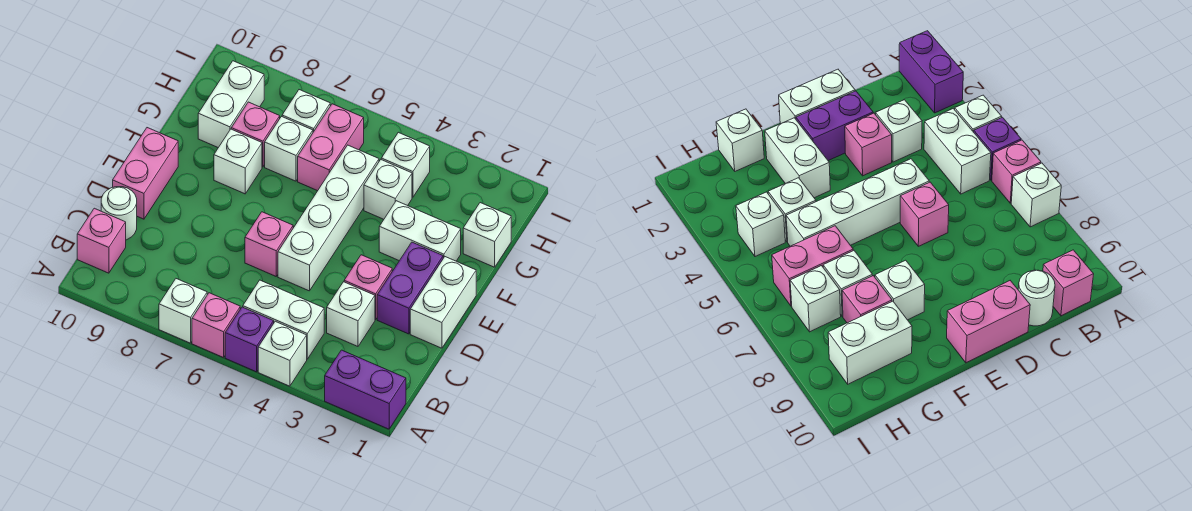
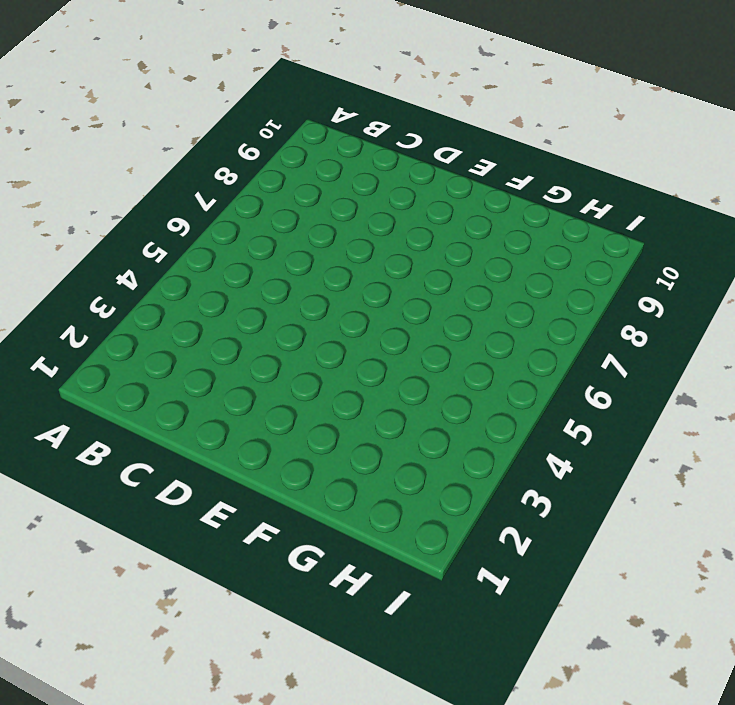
none -> purple brick A1:A2 level 1
none -> white brick A4 level 1
none -> purple brick A5 level 1

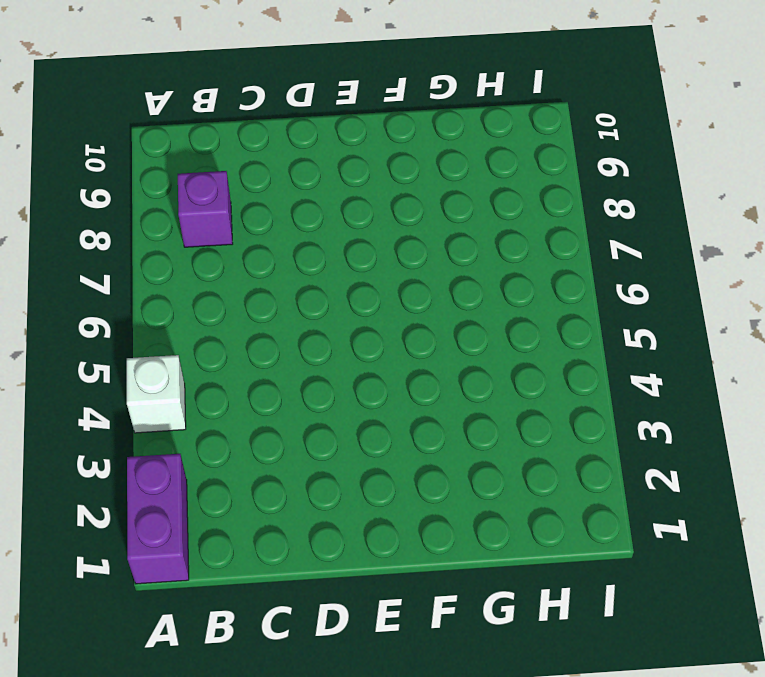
purple brick B8 level 1 -> purple brick A5 level 1
none -> pink brick A6 level 1
none -> white brick A7 level 1
none -> white brick B4:B5 level 1

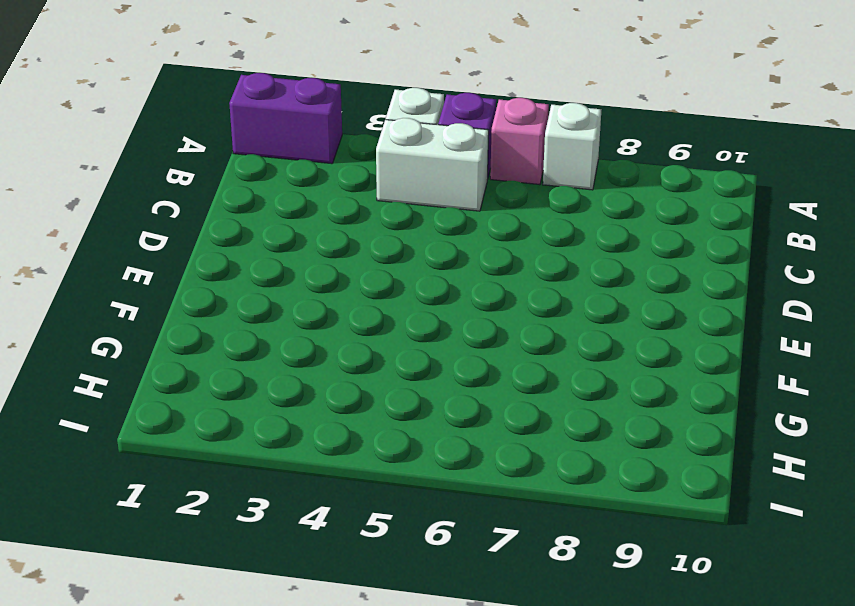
none -> pink brick B10 level 1
none -> white brick C3 level 1
none -> white round brick C10 level 1

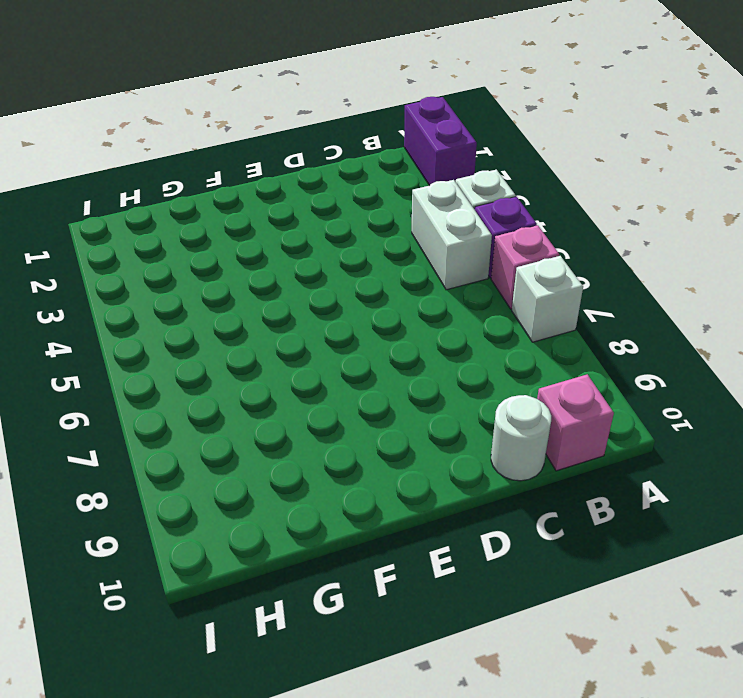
none -> white brick C3 level 1
none -> white brick D1:E1 level 1
none -> purple brick D2:E2 level 1

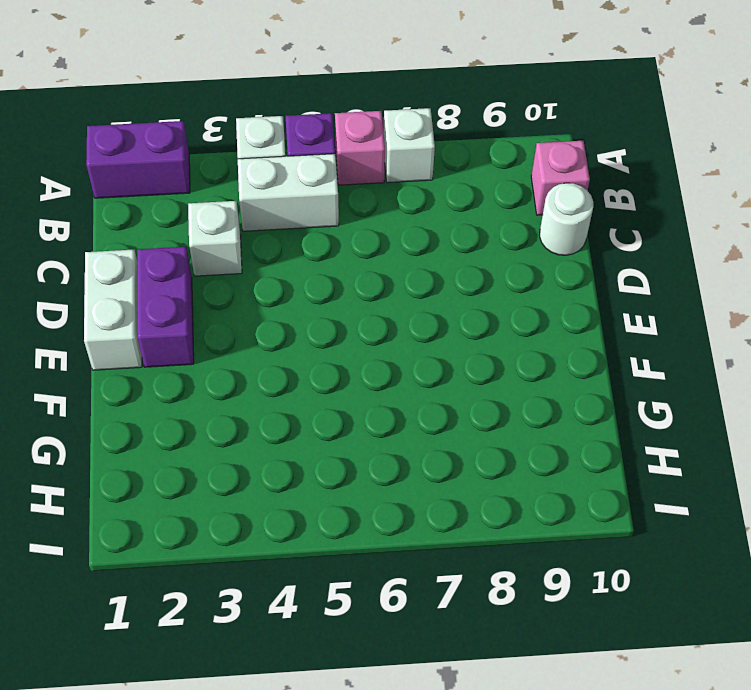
none -> pink brick D3 level 1
none -> white brick D5:G5 level 1
none -> pink brick D6 level 1

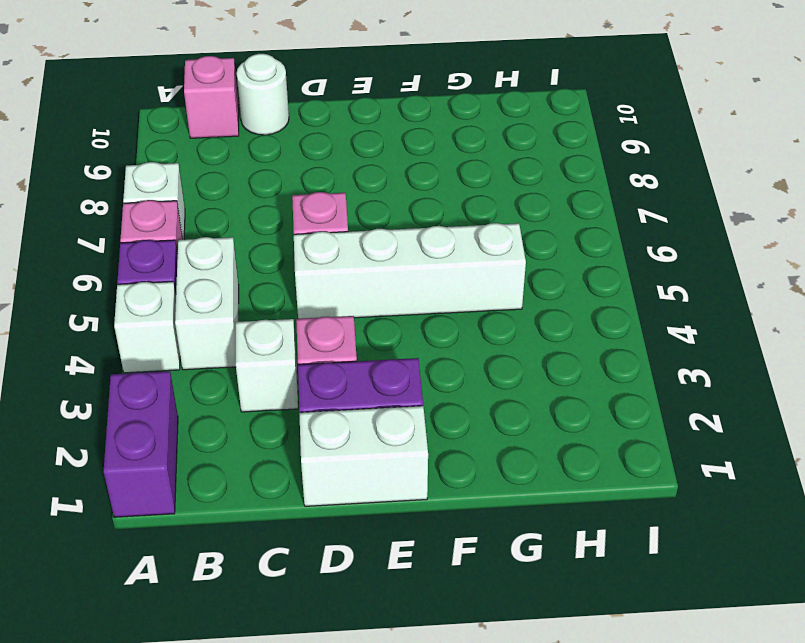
none -> pink brick D10:E10 level 1
none -> white brick F2:F3 level 1
none -> white brick F8 level 1

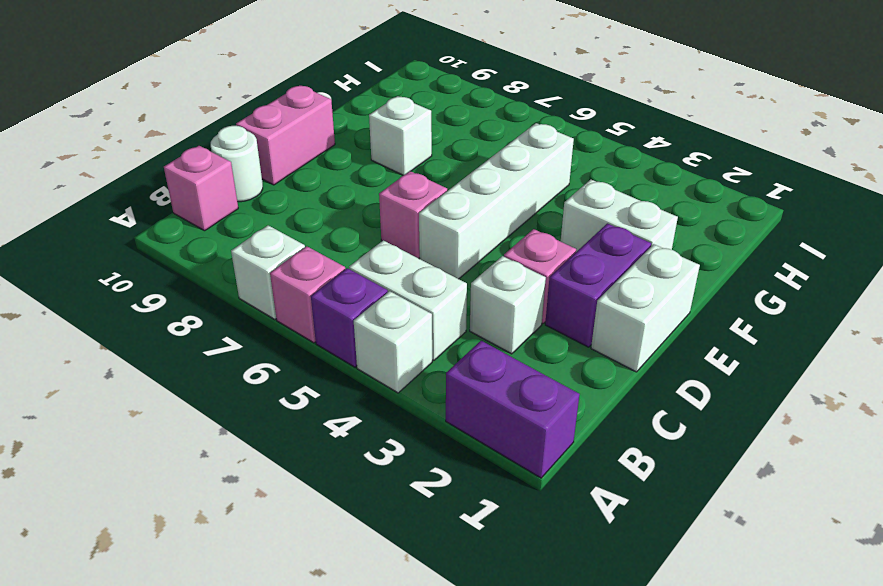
none -> white brick G1 level 1
none -> white brick G4 level 1
none -> pink brick G6:H6 level 1

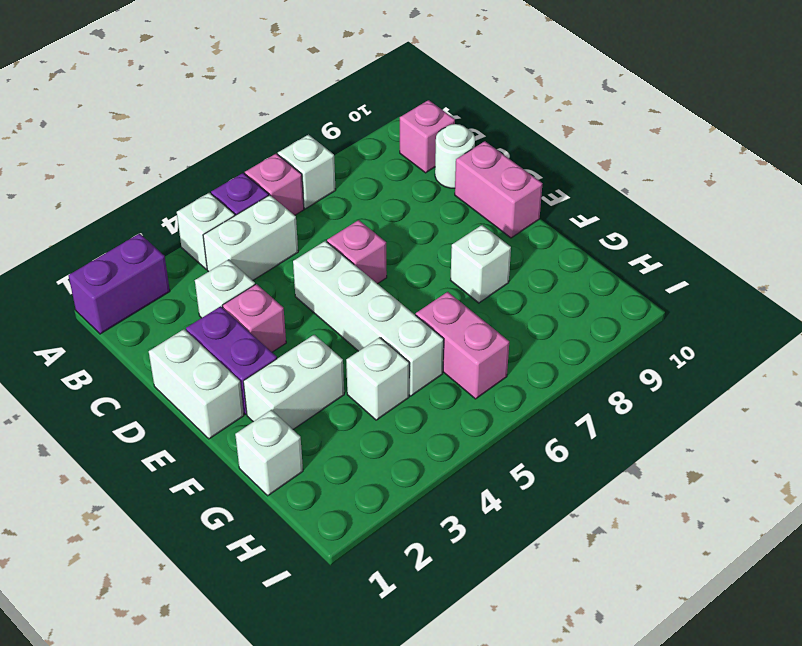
none -> white brick G7 level 1
none -> pink brick G8 level 1
none -> white brick G9:H9 level 1

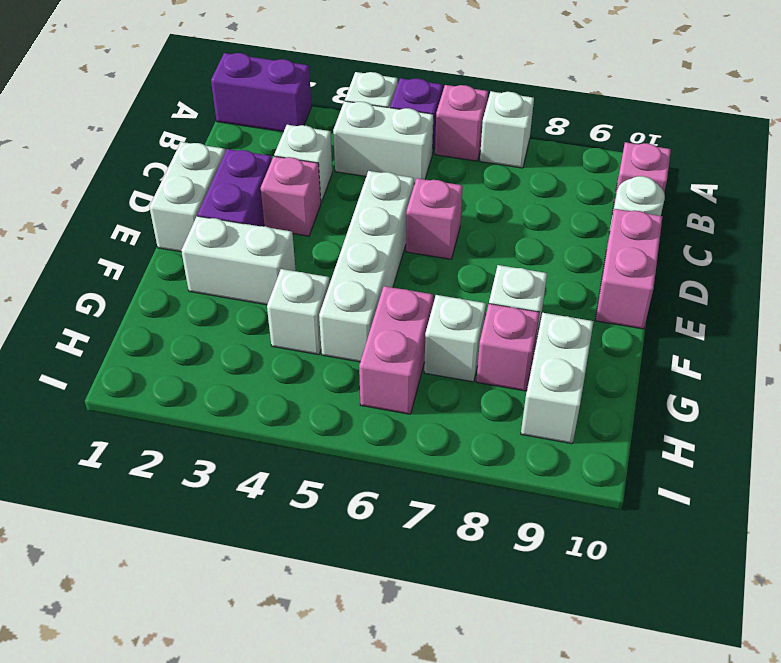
none -> white brick G1 level 1
none -> white brick H4 level 1
none -> white brick H7 level 1

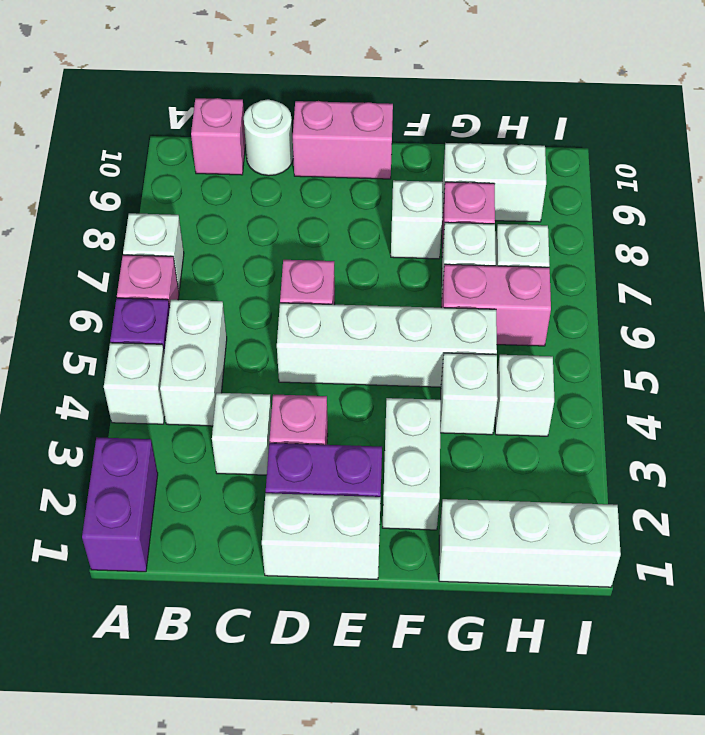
white brick G1:I1 level 1 -> white brick G1 level 1

